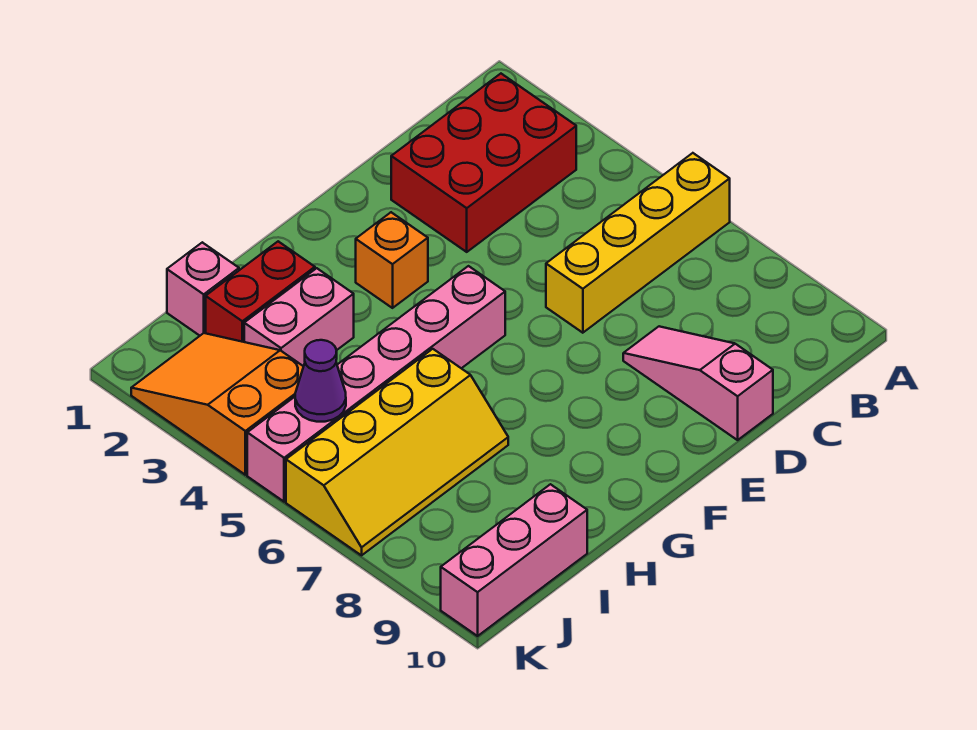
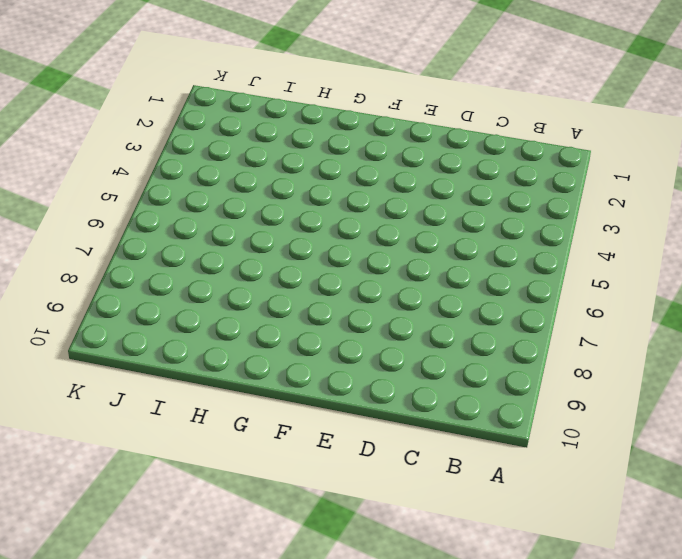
none -> yellow brick A6:D6 level 1
none -> red brick B2:D3 level 1
none -> pink slope D8:D10 level 1 top 10

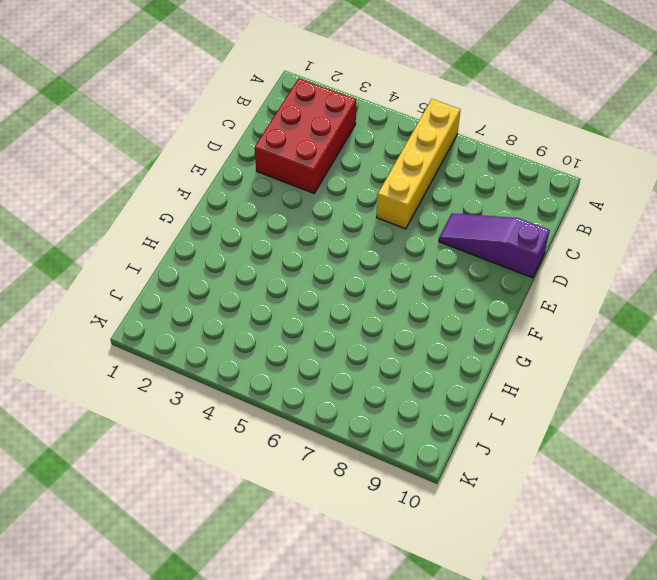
purple slope D8:D10 level 1 top 10 -> pink slope D8:D10 level 1 top 10
none -> orange brick F3 level 1
none -> pink brick F5:K5 level 1
none -> red brick H2:I2 level 1

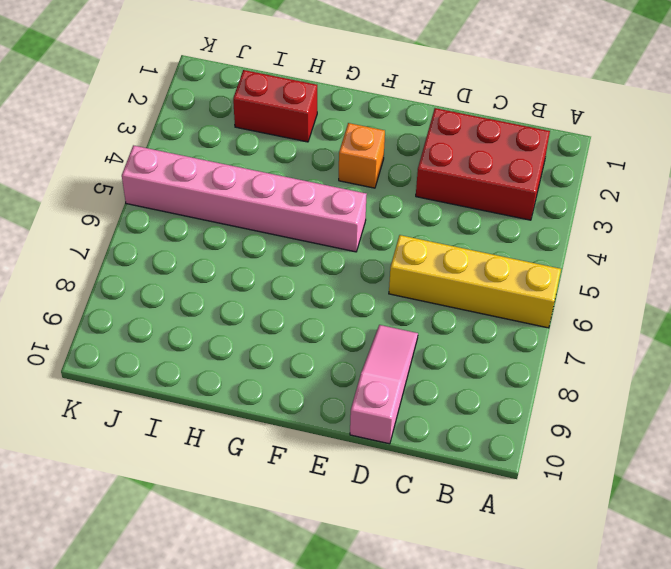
none -> pink brick H3:I3 level 1
none -> yellow slope H6:K7 level 1 top 6
none -> pink brick I1 level 1

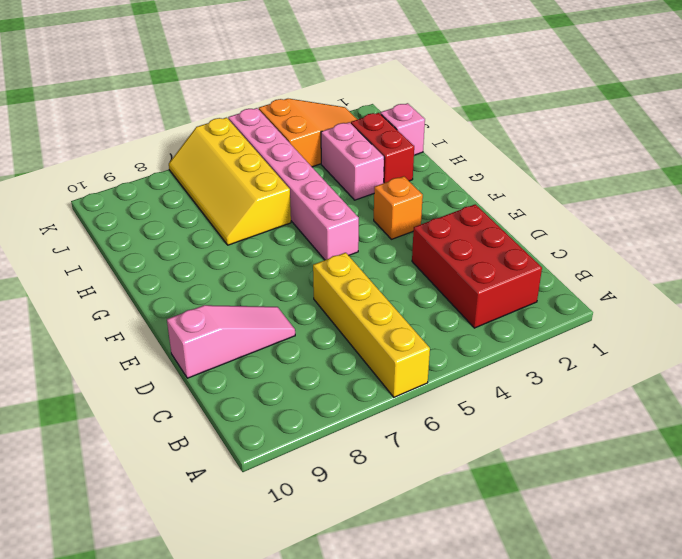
none -> pink brick I10:K10 level 1
none -> purple cone J5 level 2

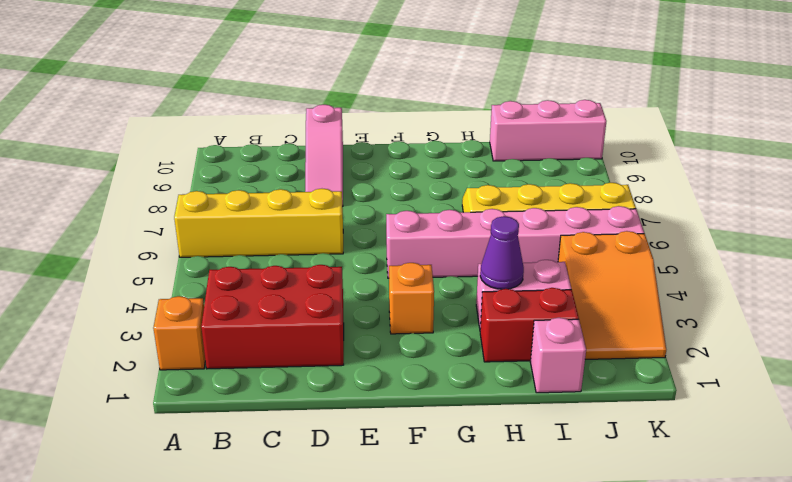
orange brick A2 level 1 -> none
purple cone H3 level 2 -> purple cone J5 level 2

